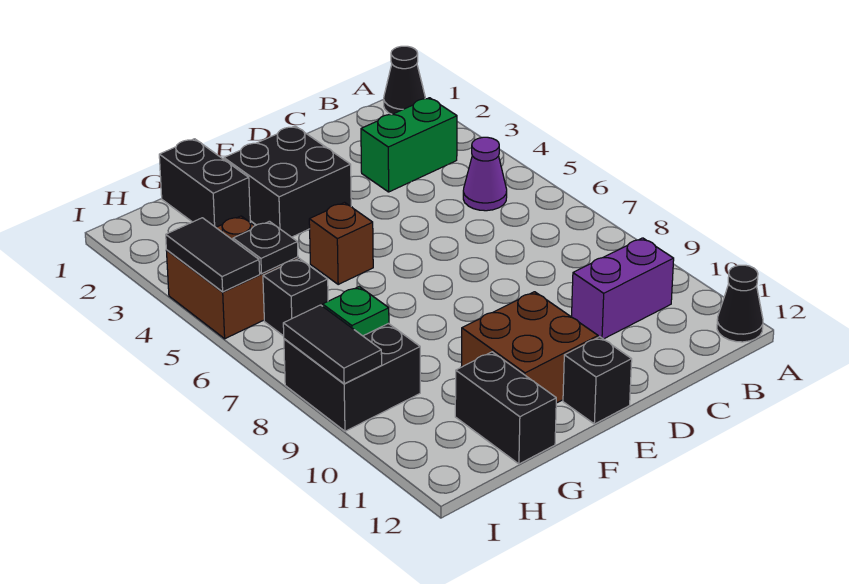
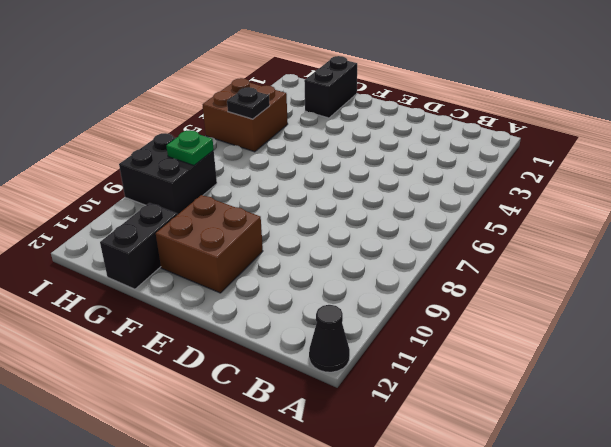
none -> black cone A1 level 1
none -> green brick B3:C3 level 1
none -> purple cone B5 level 1

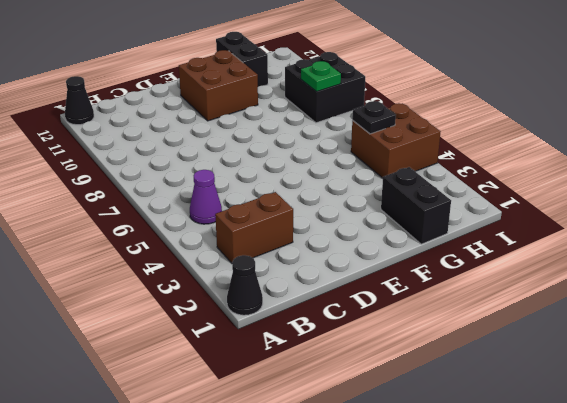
brown brick B3:C3 level 1 -> green brick B3:C3 level 1
none -> purple brick B10:C10 level 1
none -> black brick E2:F3 level 1
none -> black brick E12 level 1

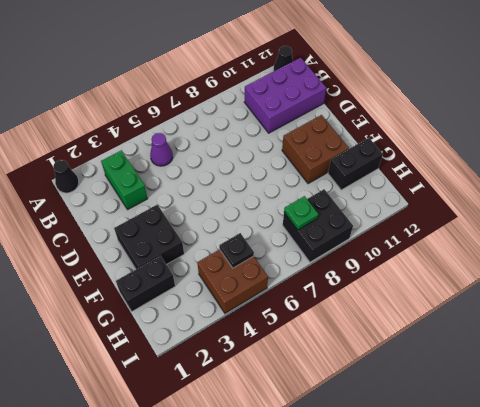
purple brick B10:C12 level 1 -> purple brick B10:C10 level 1
none -> black brick E12 level 1
none -> brown brick F5 level 1
none -> black brick H6 level 1

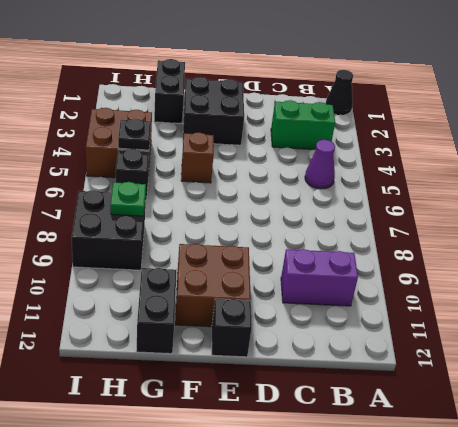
none -> black cone A12 level 1
none -> black tile I4:I5 level 2
none -> black tile I8:I9 level 2

